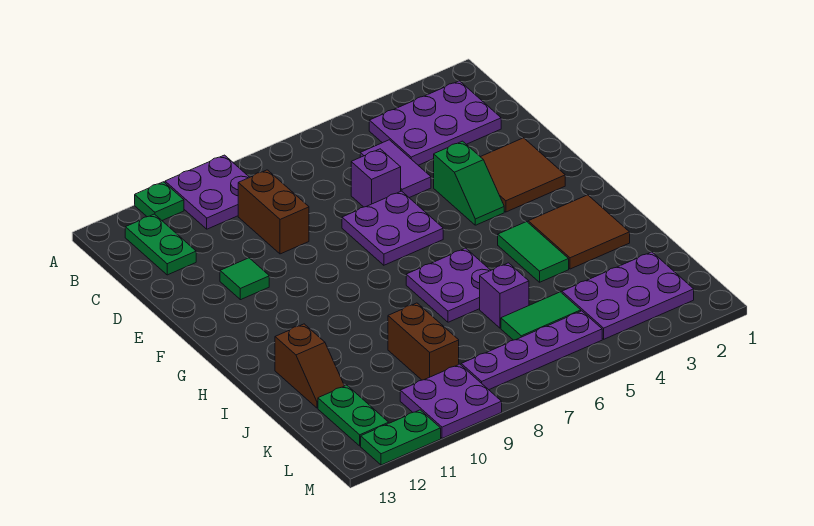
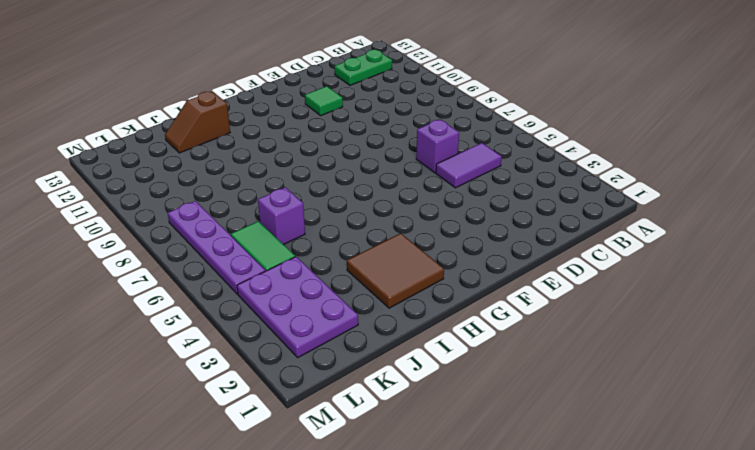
none -> purple plate A9:B10 level 1
none -> green plate A11 level 1
none -> purple plate B2:C4 level 1

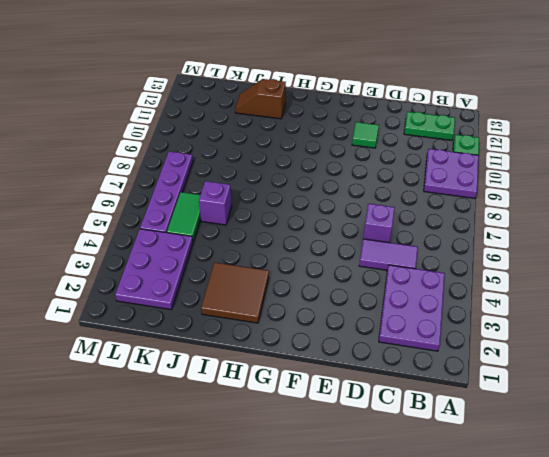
none -> brown brick C9:D9 level 1
none -> brown tile E2:F3 level 1
none -> green slope E4:F4 level 1 top E

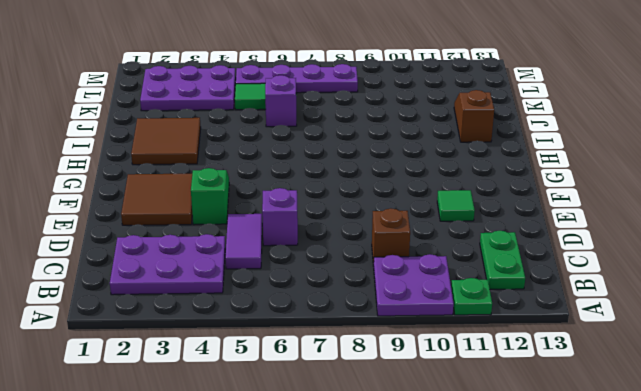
brown brick C9 level 1 -> brown brick C9:D9 level 1
none -> purple plate E6:F7 level 1
none -> green tile H4:I4 level 1
none -> purple plate H6:I7 level 1

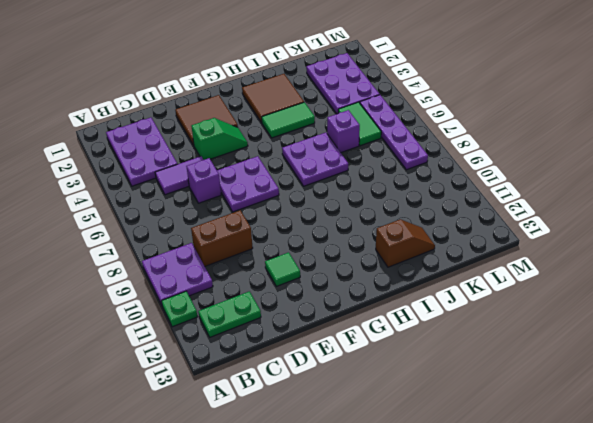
none -> brown brick J9:K9 level 1
none -> green plate K12:L12 level 1
none -> purple plate L9:M10 level 1

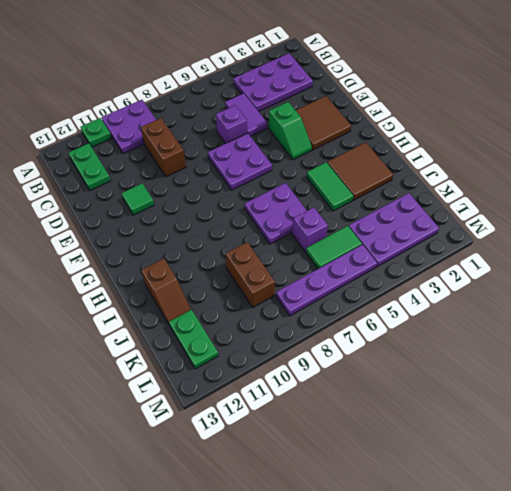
none -> purple plate L9:M10 level 1
none -> green plate M11:M12 level 1

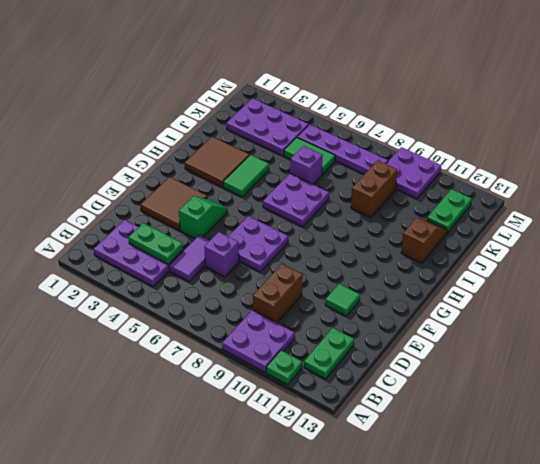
green plate C3:C4 level 2 -> green plate M11:M12 level 1

